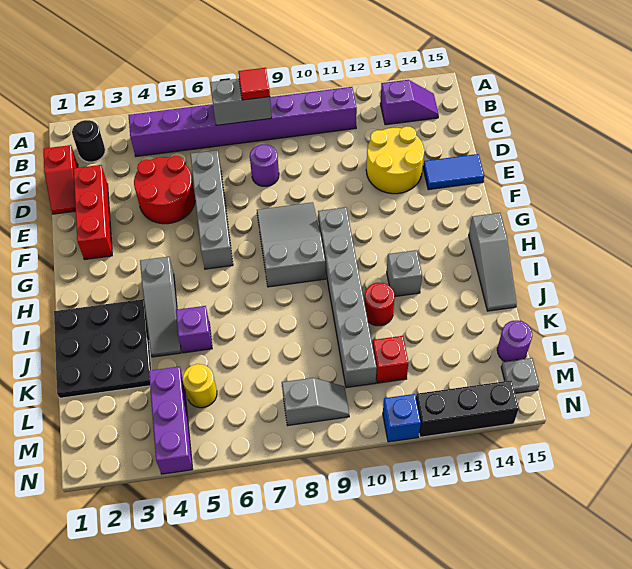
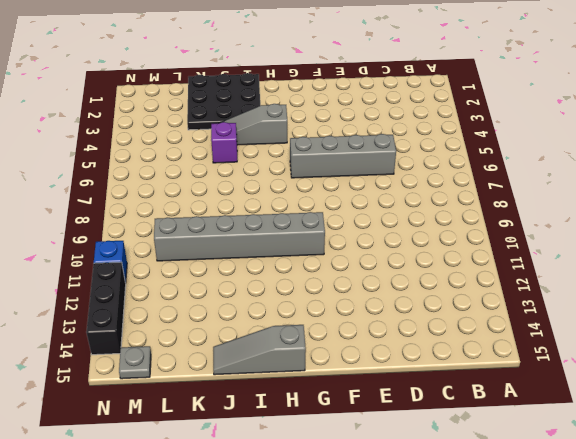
none -> black round brick B2 level 1
none -> purple brick B4:B11 level 1
none -> purple slope B13:B14 level 1 top 13

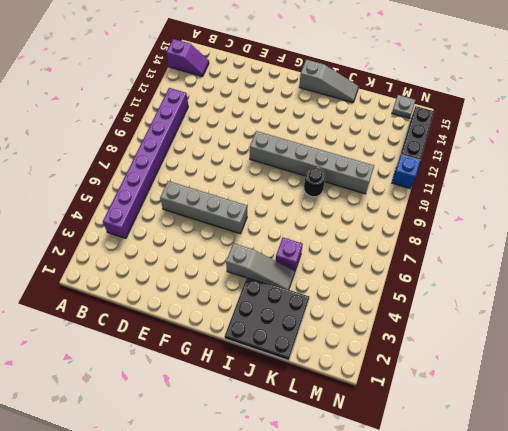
purple slope A14:B14 level 1 top A -> purple slope B13:B14 level 1 top 13
black round brick J9 level 1 -> black round brick B2 level 1
none -> red slope C1:D1 level 1 top C
none -> red brick D2:F2 level 1
none -> red round brick D4:E5 level 1

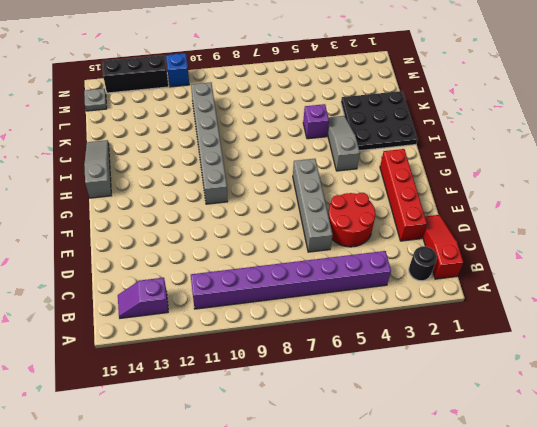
red slope B1:D1 level 1 top B -> red slope C1:D1 level 1 top C
red brick D2:G2 level 1 -> red brick D2:F2 level 1
none -> purple round brick D8 level 1
none -> yellow round brick D12:E13 level 1
none -> blue tile E14:E15 level 1

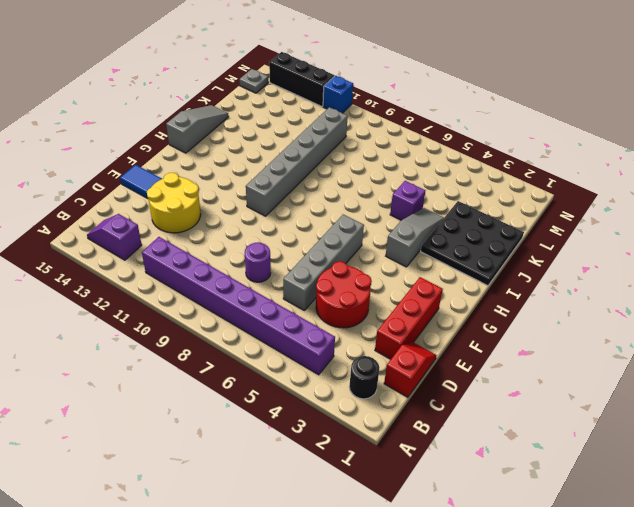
none -> grey slope F8:H9 level 1 top H
none -> grey brick I12 level 1
none -> red round brick J11 level 1

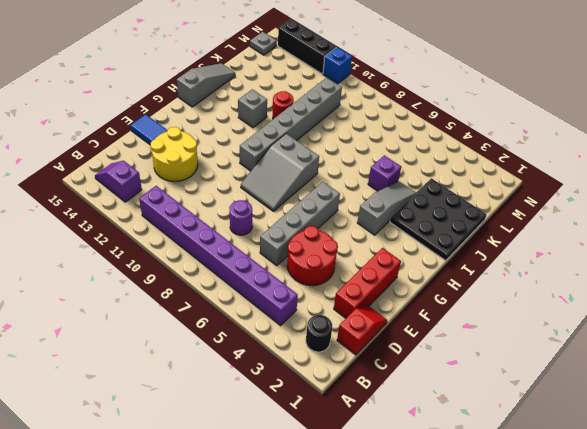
none -> purple brick L4:N4 level 1
none -> yellow round brick L5 level 1
none -> red brick L11 level 1

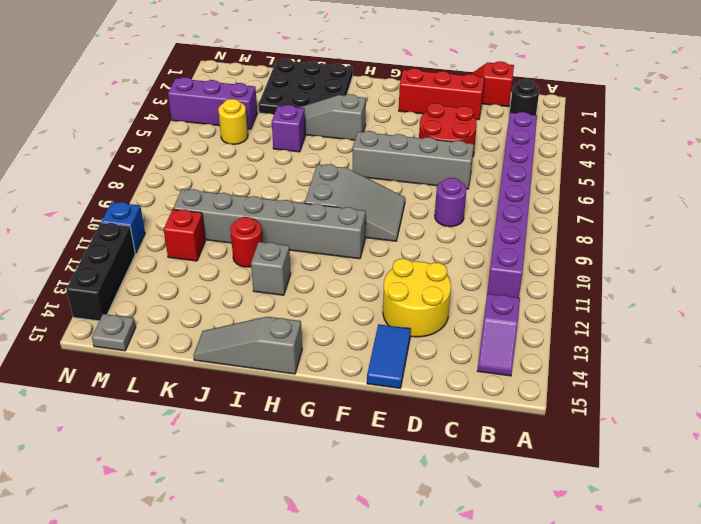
none -> purple round brick L15 level 1
none -> grey slope M8:M9 level 1 top 8
none -> grey brick B7:B8 level 2

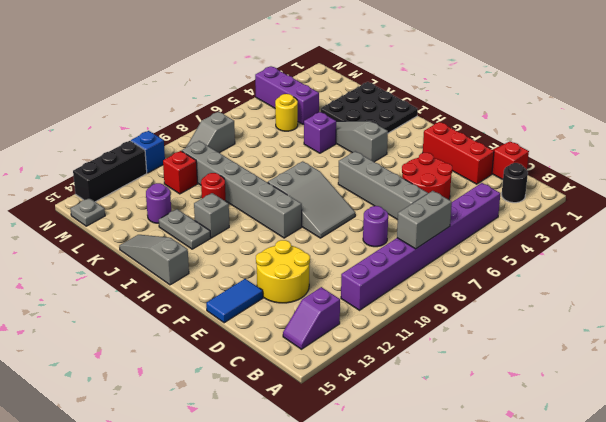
grey plate I13:J13 level 1 -> none
purple round brick K13 level 1 -> purple round brick L15 level 1
none -> red tile B8 level 3

